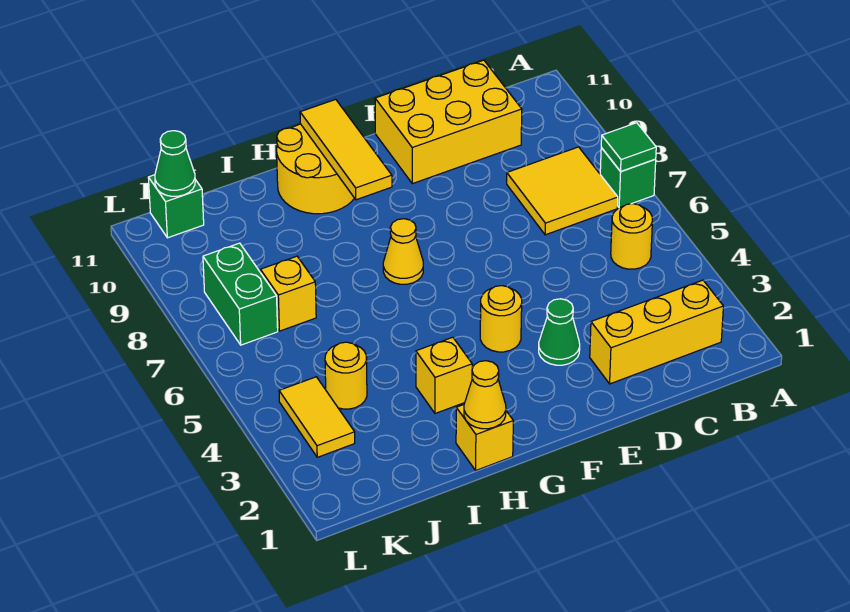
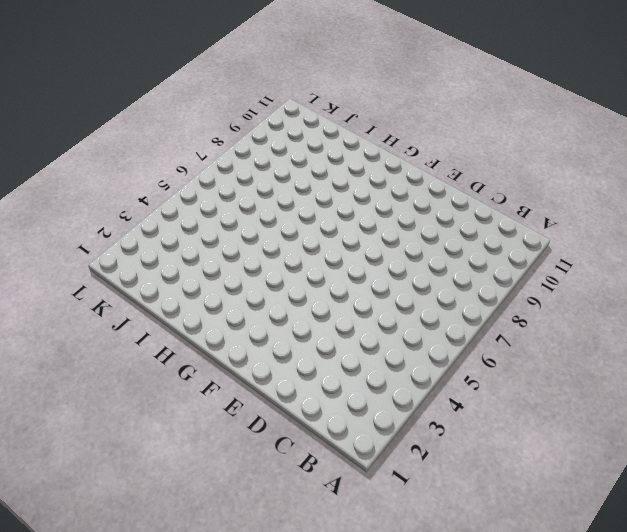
none -> green brick A7 level 1
none -> yellow brick B2:D2 level 1
none -> yellow round brick B5 level 1

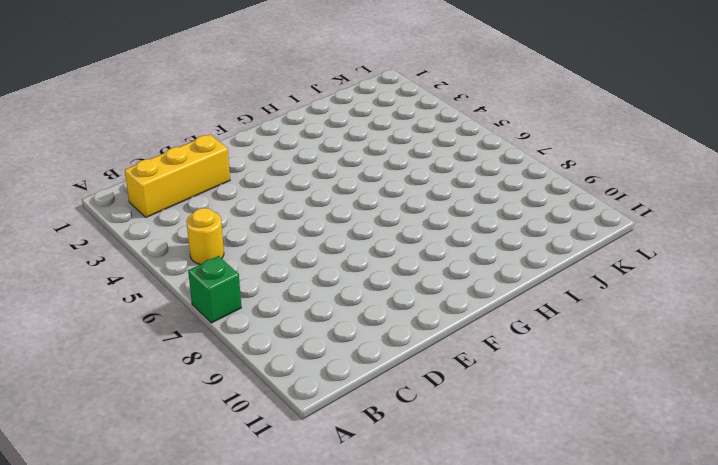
none -> yellow tile B7:C8 level 1
none -> yellow brick C10:E11 level 1
none -> green cone E3 level 1

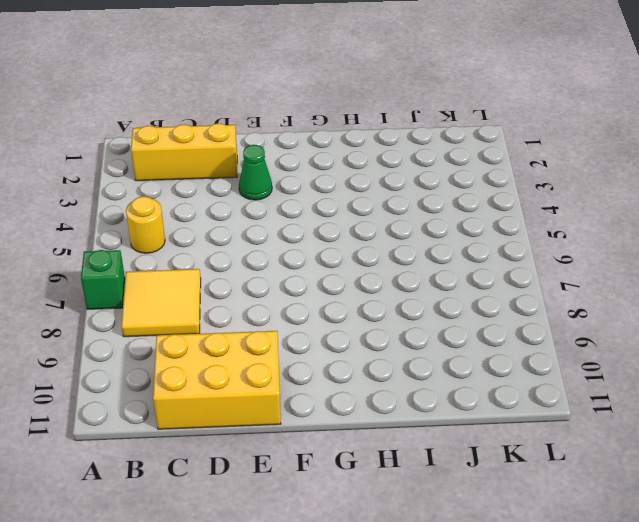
none -> yellow round brick F4 level 1
none -> yellow cone G7 level 1
none -> yellow round brick G10:H11 level 1

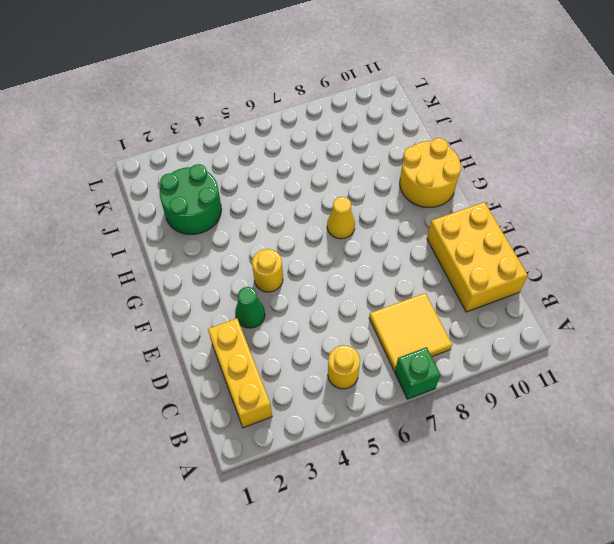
green round brick I2:J3 level 1 -> none
none -> yellow brick H1 level 1
none -> yellow brick H3 level 1
none -> yellow round brick J4 level 1

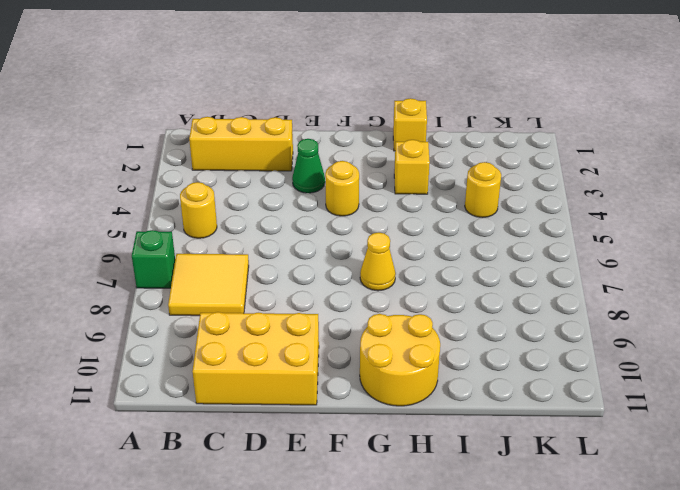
none -> yellow brick J7 level 1
none -> yellow tile K3:K4 level 1
none -> green brick K7:K8 level 1

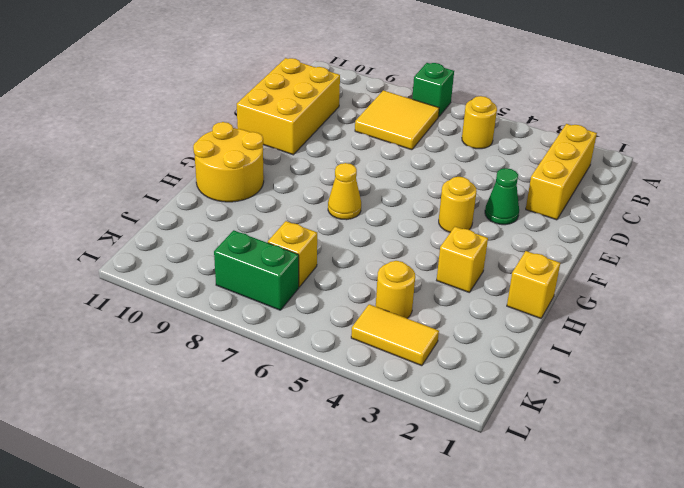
none -> green brick K11 level 1
none -> green tile A7 level 2
none -> yellow tile G9:G11 level 2

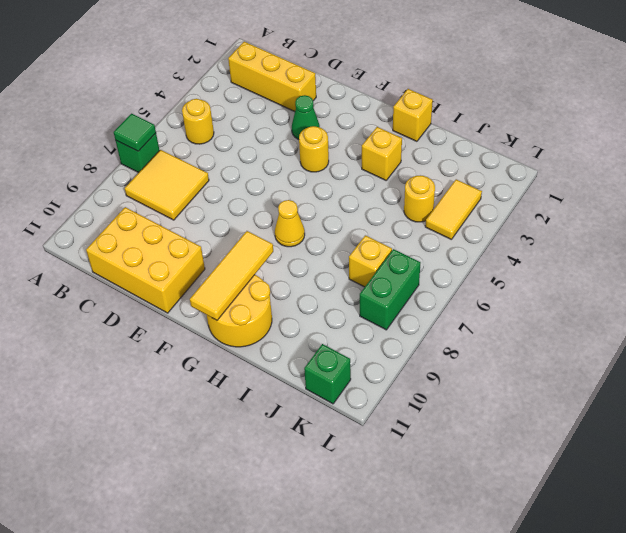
none -> yellow cone H1 level 2
none -> green cone K11 level 2

